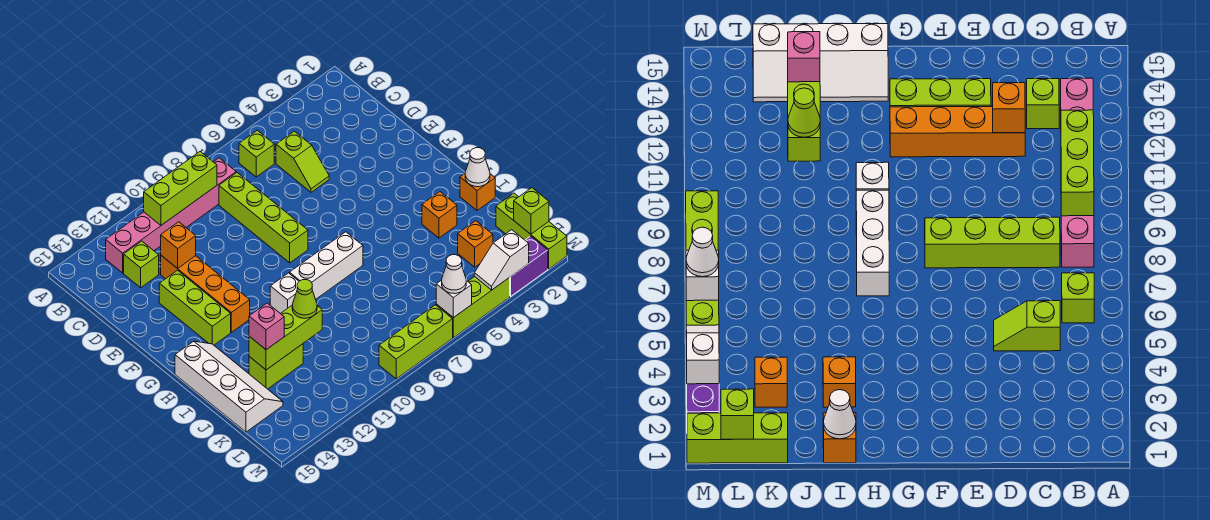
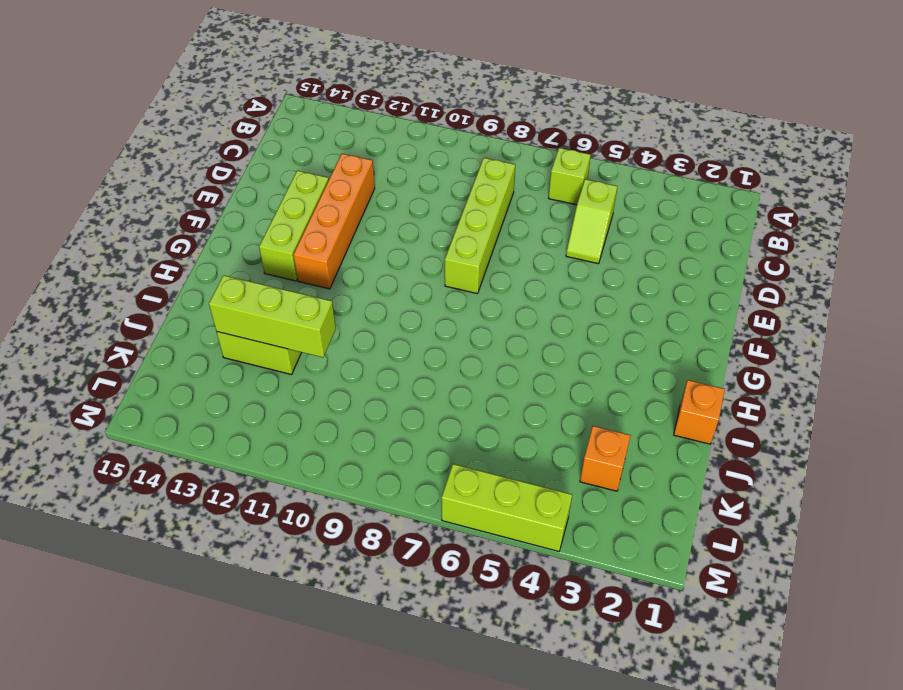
none -> pink brick B8:B13 level 1
none -> lime brick C13 level 1
none -> white brick H7:H9 level 1

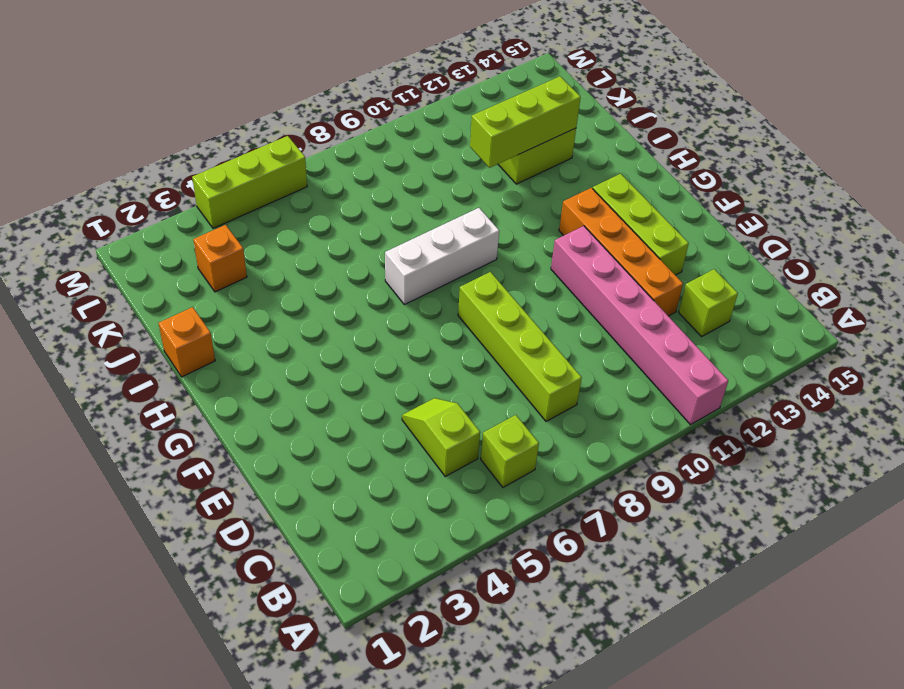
pink brick A11:F11 level 1 -> pink brick B8:B13 level 1
none -> white brick H10 level 1
none -> white slope H14:K15 level 1 top 15
none -> orange brick I3 level 1

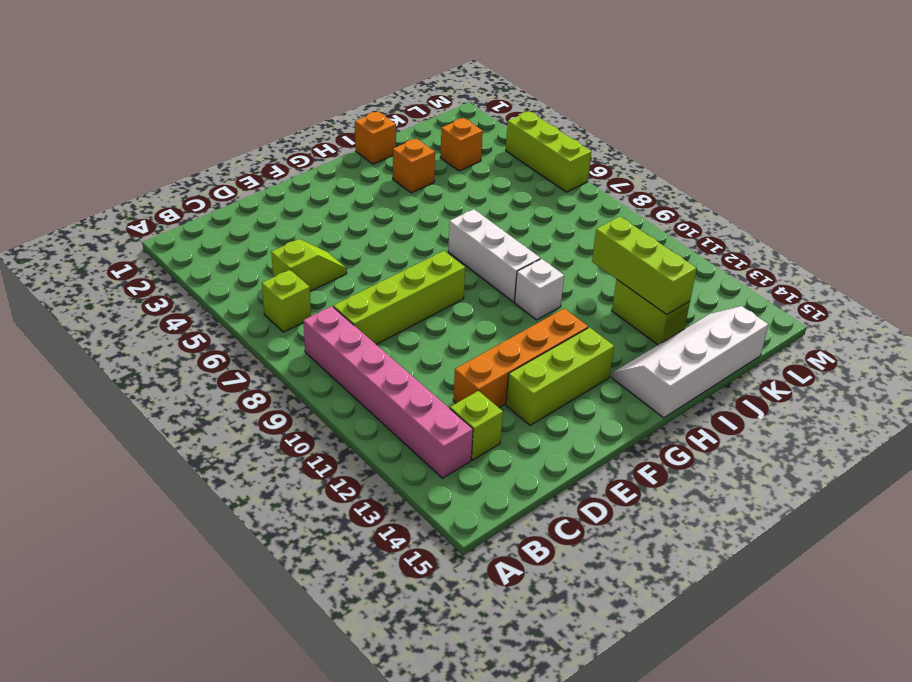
none -> lime brick K1:M1 level 1
none -> purple brick M2:M3 level 1
none -> lime brick M7:M9 level 1

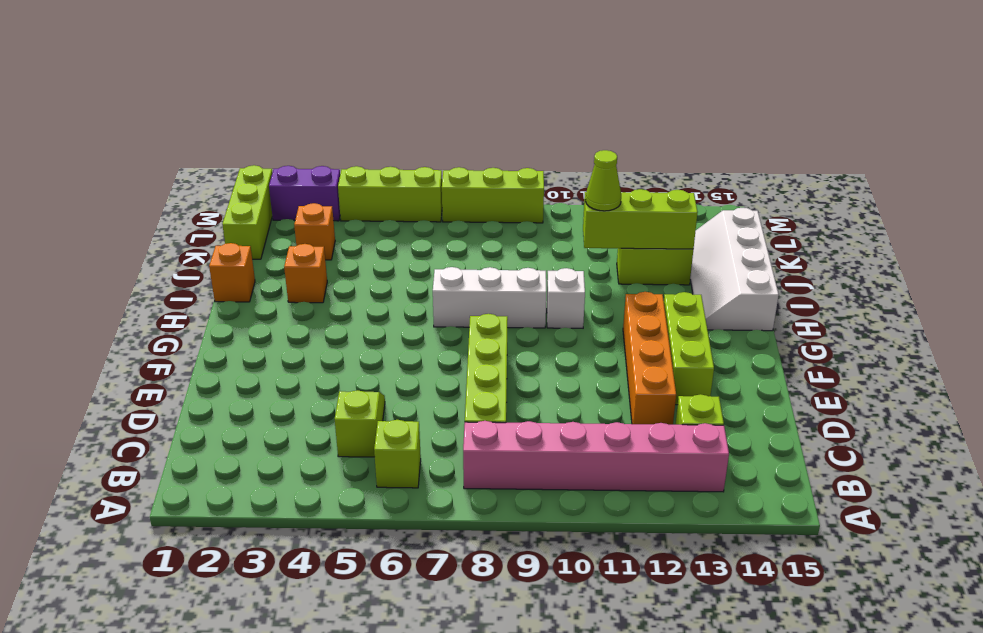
none -> lime brick B9:B11 level 2
none -> orange brick D12 level 2
none -> white cone I1 level 2

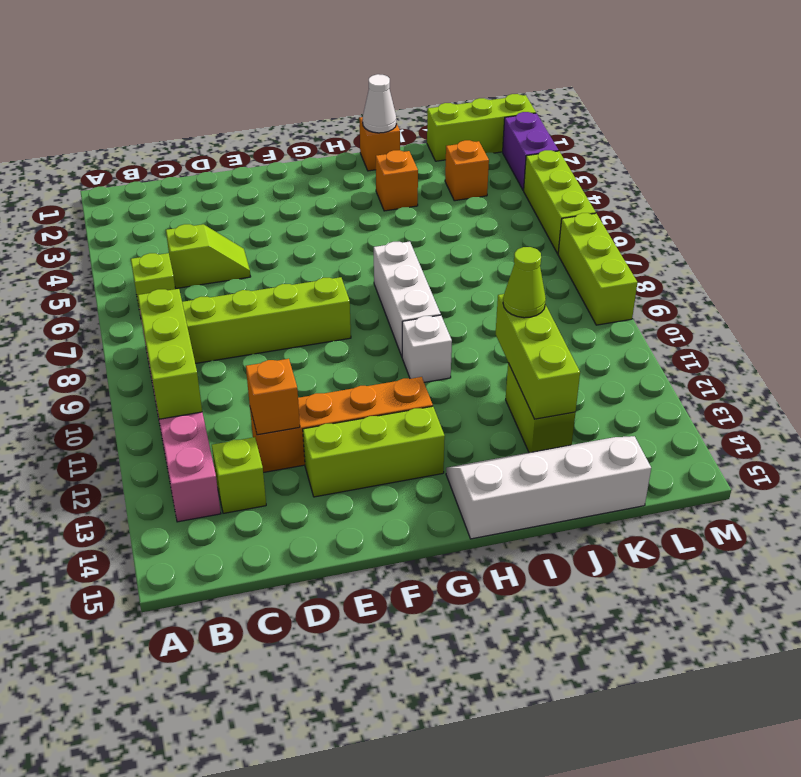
none -> lime brick L1 level 2
none -> white slope M3:M4 level 2 top 3
none -> white brick M6 level 2

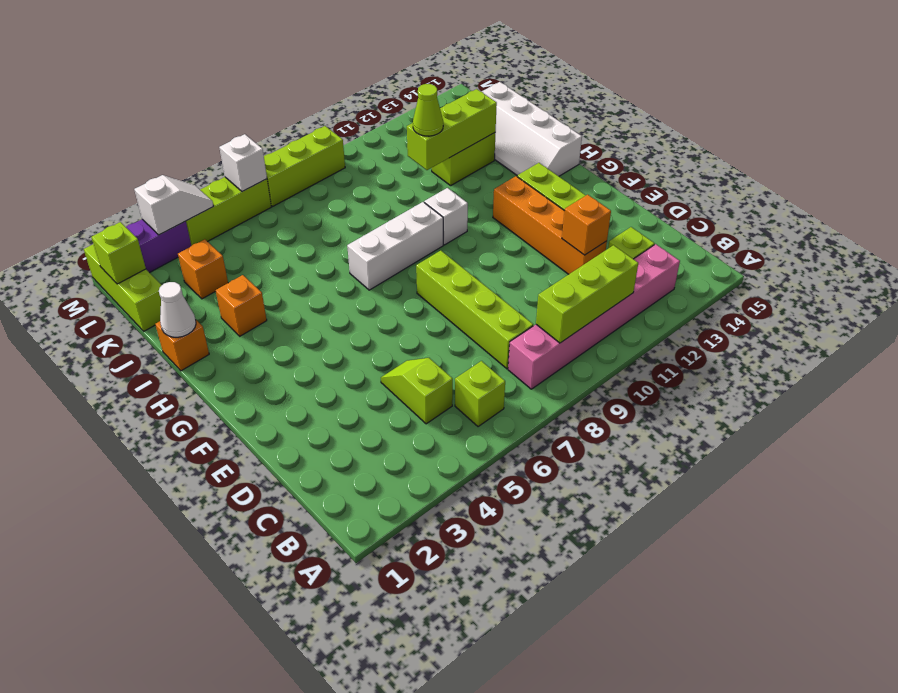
none -> pink brick J13 level 3
none -> white cone M6 level 3

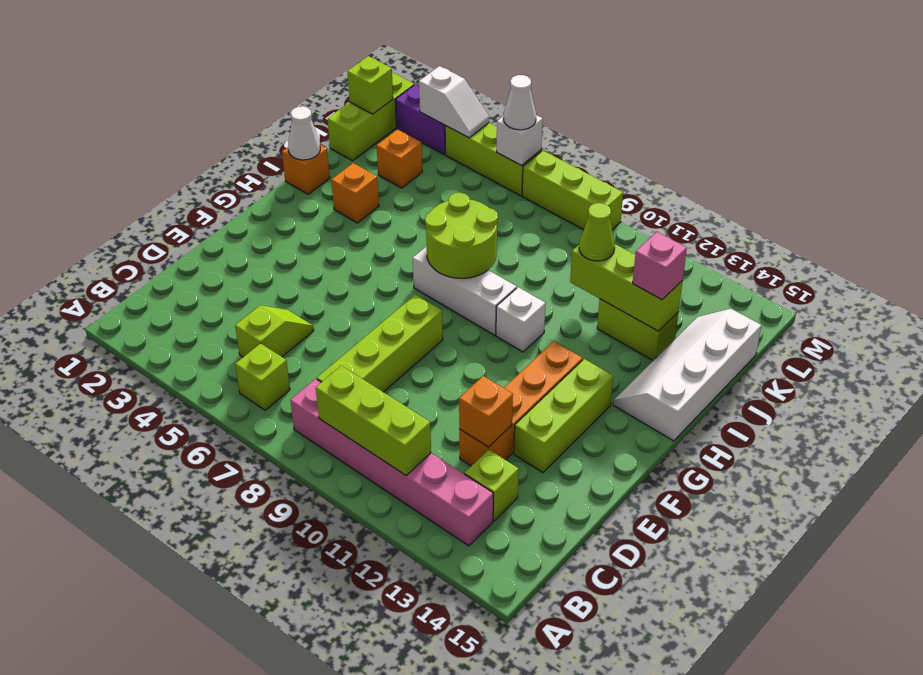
lime round brick H7:I8 level 2 -> none

